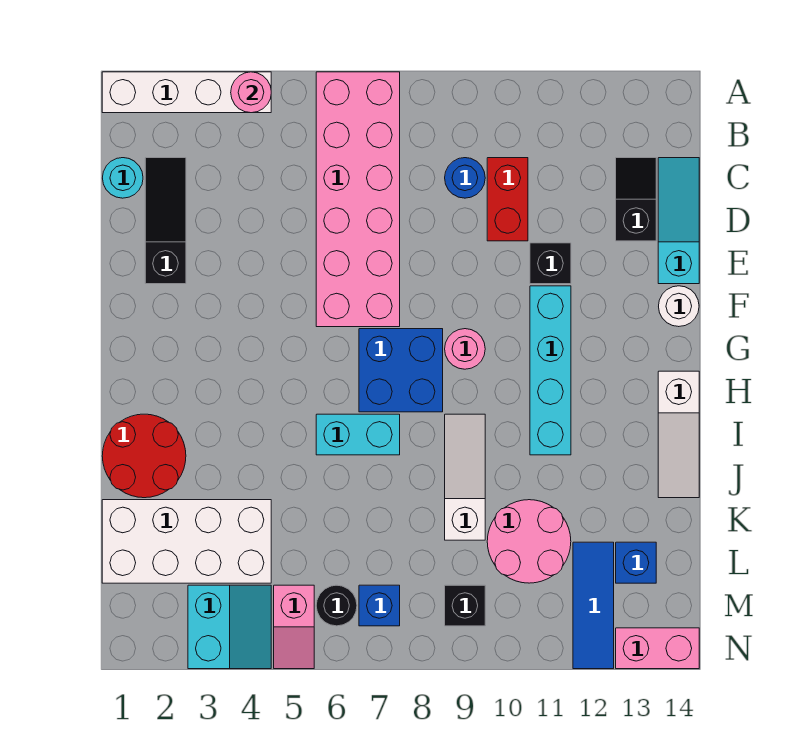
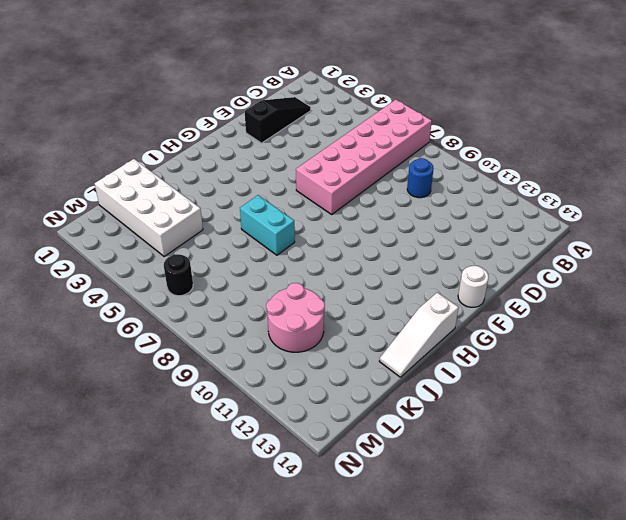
none -> white brick A1:A4 level 1
none -> cyan round brick C1 level 1
none -> red brick C10:D10 level 1

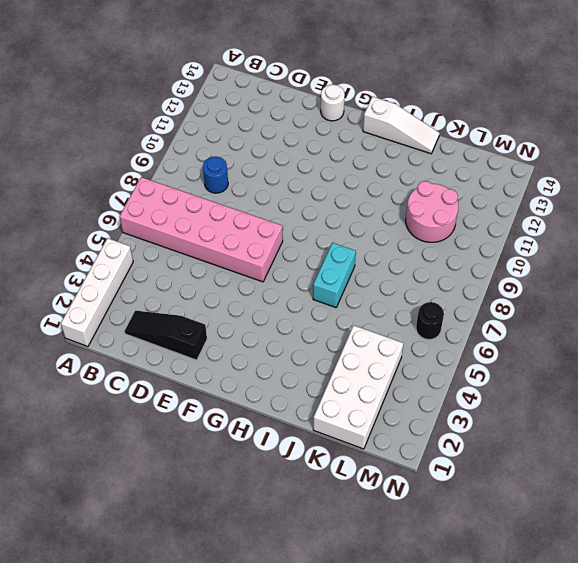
none -> cyan round brick C1 level 1
none -> red brick C10:D10 level 1
none -> black slope C13:D13 level 1 top D

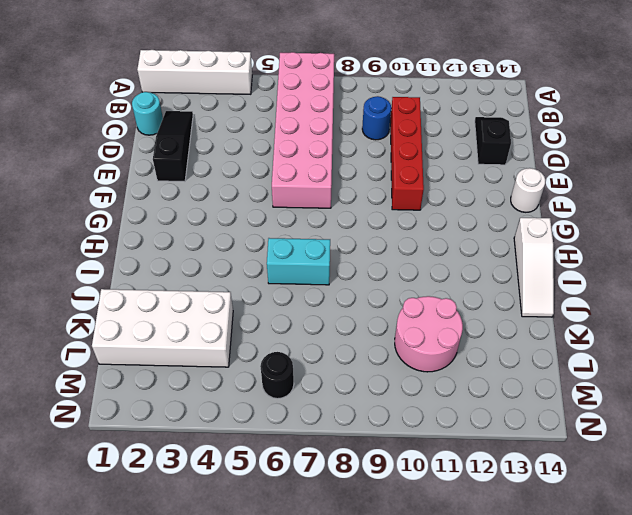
red brick C10:F10 level 1 -> red brick C10:D10 level 1
none -> cyan slope C14:E14 level 1 top E
none -> black brick E11 level 1
none -> cyan brick F11:I11 level 1

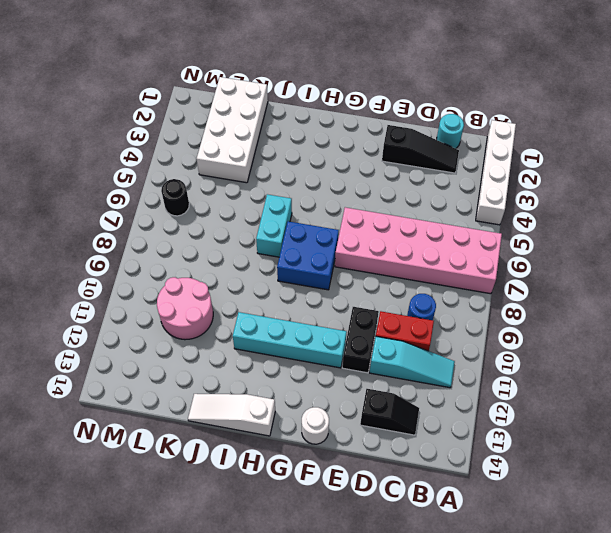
cyan slope B11:D11 level 1 top D -> cyan slope C14:E14 level 1 top E
black brick E10:E11 level 1 -> black brick E11 level 1
none -> pink round brick G9 level 1
none -> red round brick I1:J2 level 1
none -> white slope I9:K9 level 1 top K

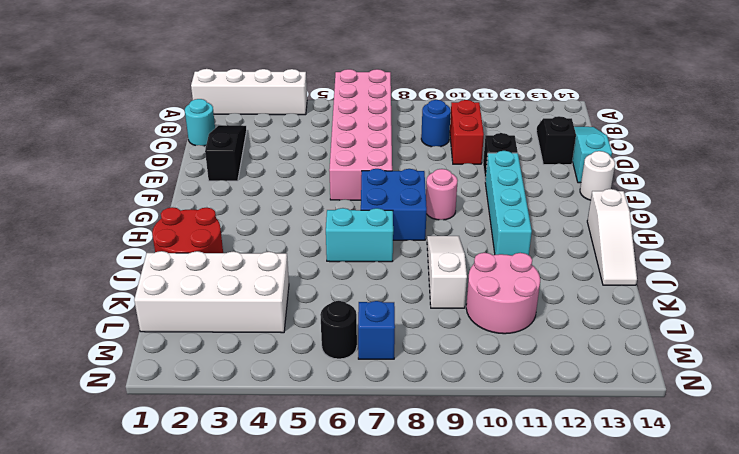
none -> blue tile L12:N12 level 1
none -> blue brick L13 level 1
none -> cyan slope M3:N4 level 1 top 3

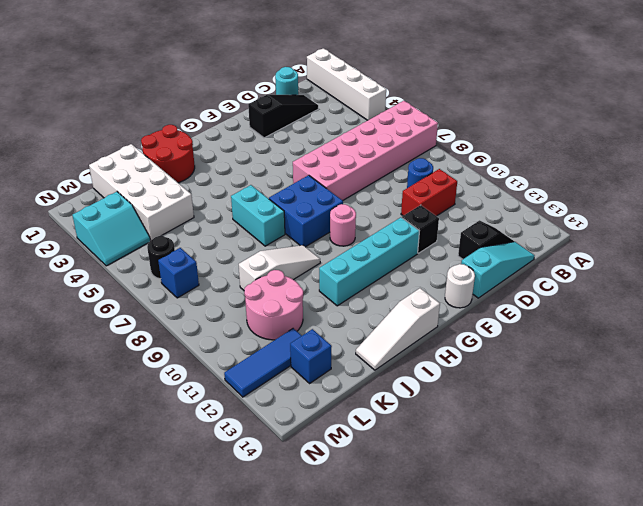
none -> pink slope M5:N5 level 1 top M
none -> black brick M9 level 1
none -> pink brick N13:N14 level 1

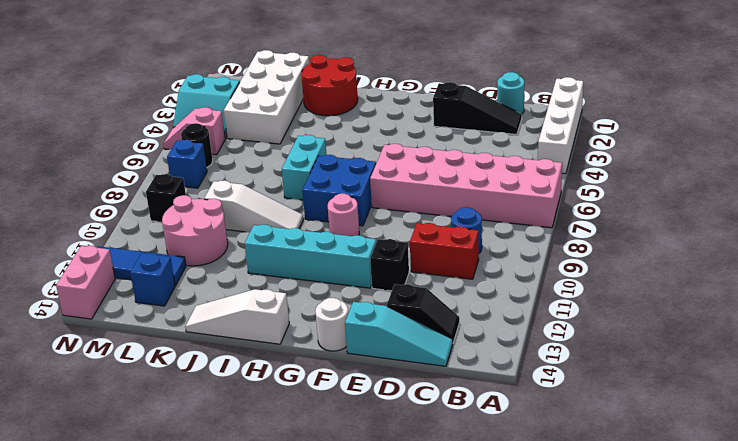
none -> pink round brick A4 level 2

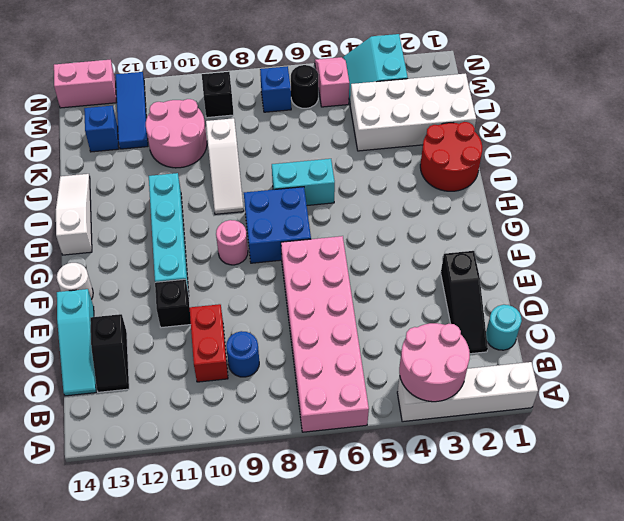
pink round brick A3:B4 level 2 -> pink round brick A4 level 2

